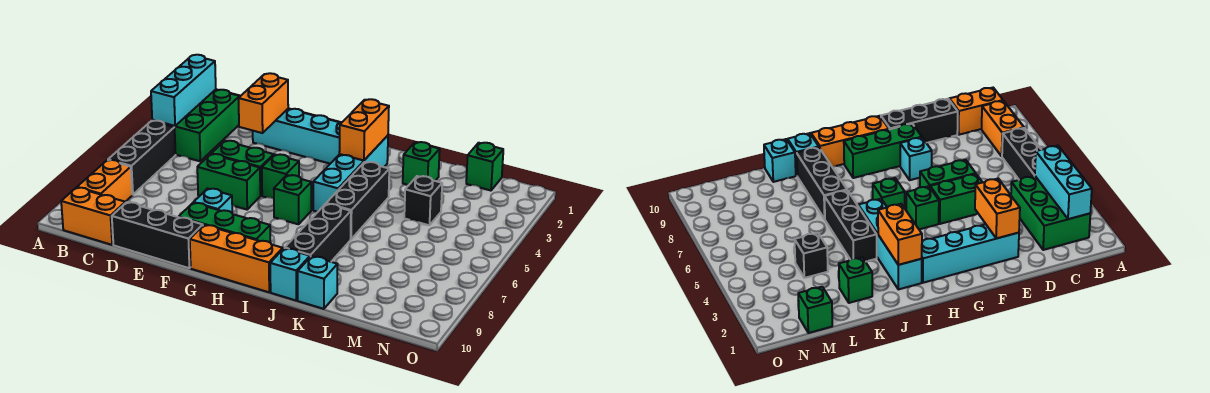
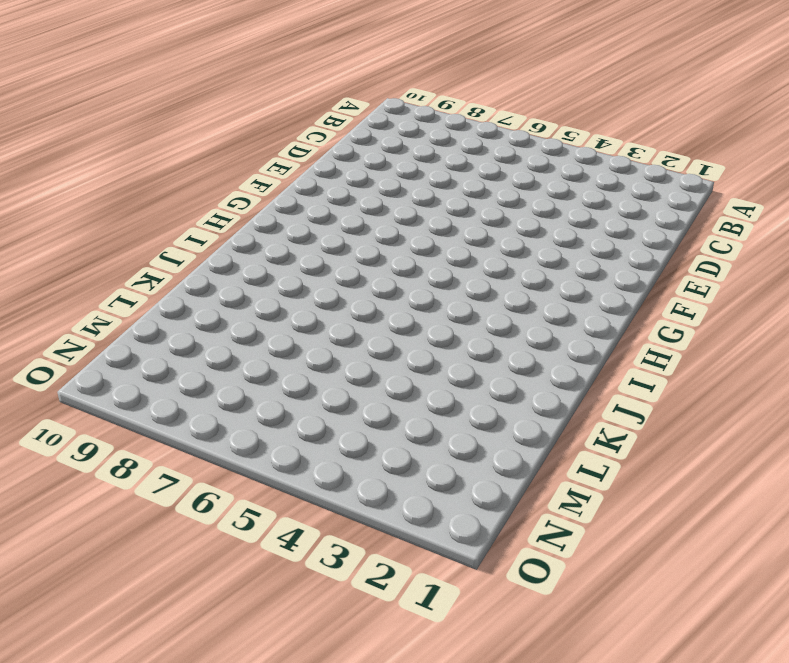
none -> green brick B2:C4 level 1
none -> black brick B5:B7 level 1
none -> orange brick B8:B9 level 1

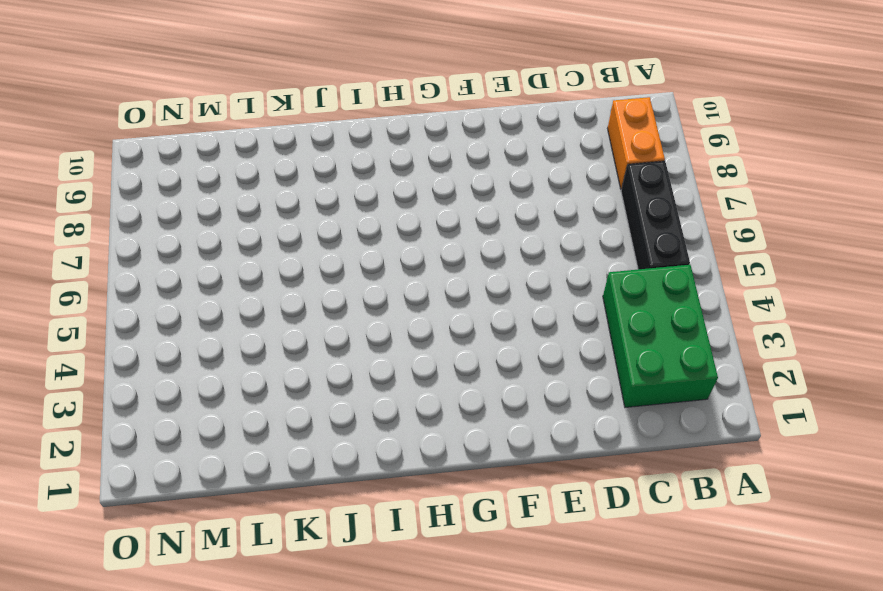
none -> orange brick B10:C10 level 1
none -> black brick D10:F10 level 1
none -> cyan brick E2:H2 level 1

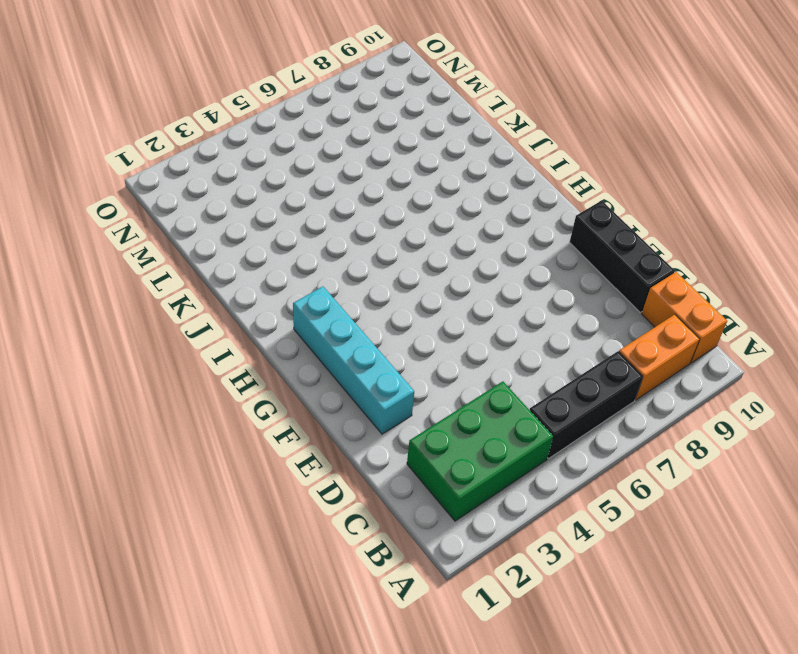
none -> green brick E5:F5 level 1
none -> green brick E6:F6 level 1
none -> cyan brick F8 level 1

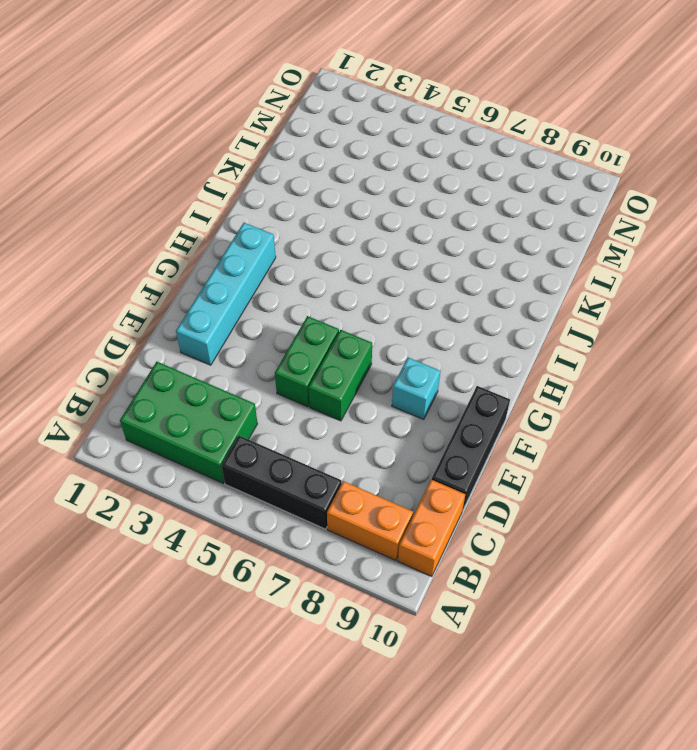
none -> green brick F9:H9 level 1
none -> green brick G5 level 1
none -> orange brick G10:I10 level 1

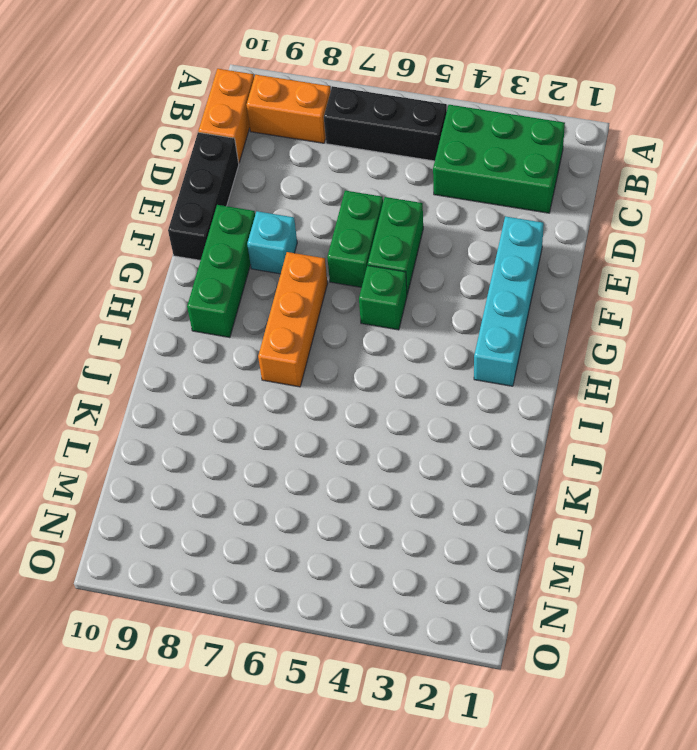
orange brick G7:I7 level 1 -> orange brick G10:I10 level 1
none -> green brick H6 level 1
none -> cyan brick I2:I5 level 1
none -> black brick J4:J6 level 1

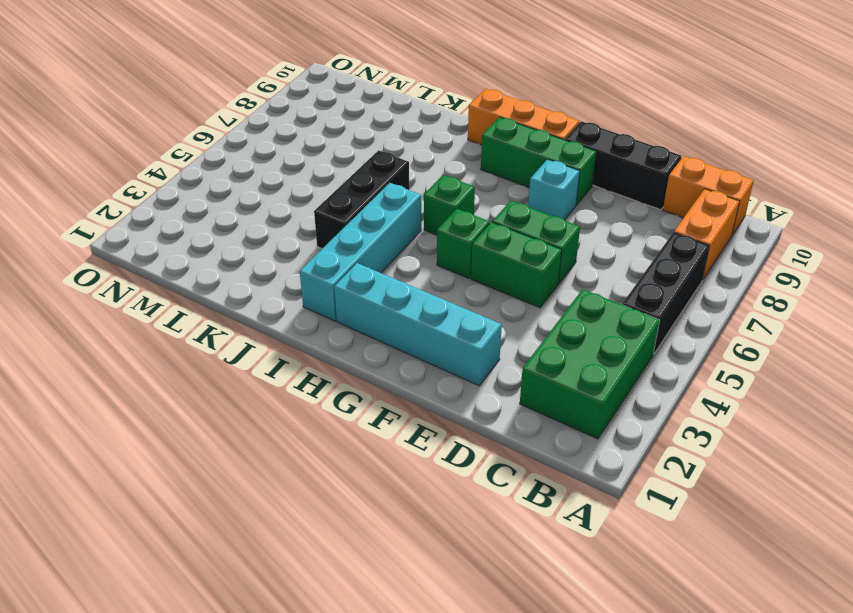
none -> black brick J7:J9 level 1
none -> cyan brick J10 level 1
none -> green brick K2 level 1

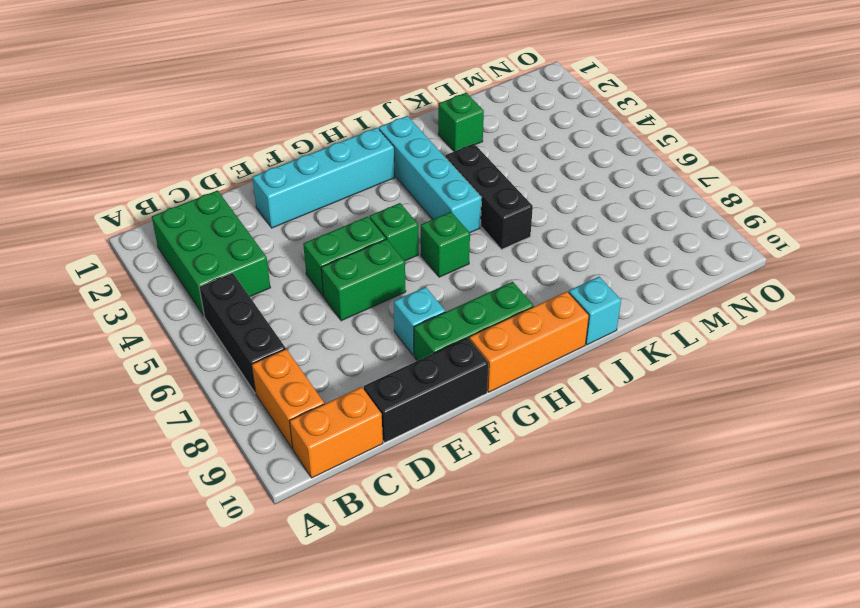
none -> black brick J7:J9 level 1
none -> cyan brick K10 level 1
none -> black brick L4 level 1

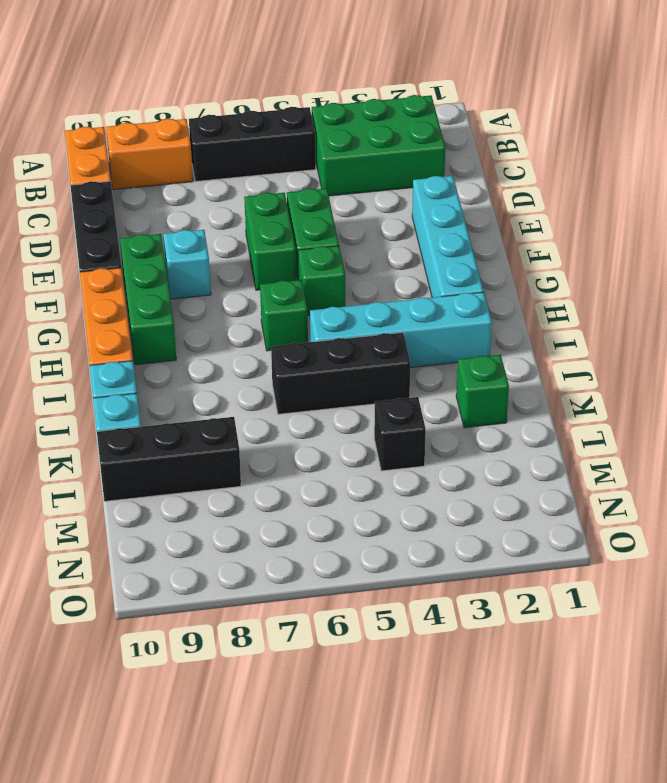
black brick L8:L10 level 1 -> black brick J7:J9 level 1
none -> green brick M1 level 1
none -> cyan brick B2:B4 level 2
none -> orange brick E2:E3 level 2

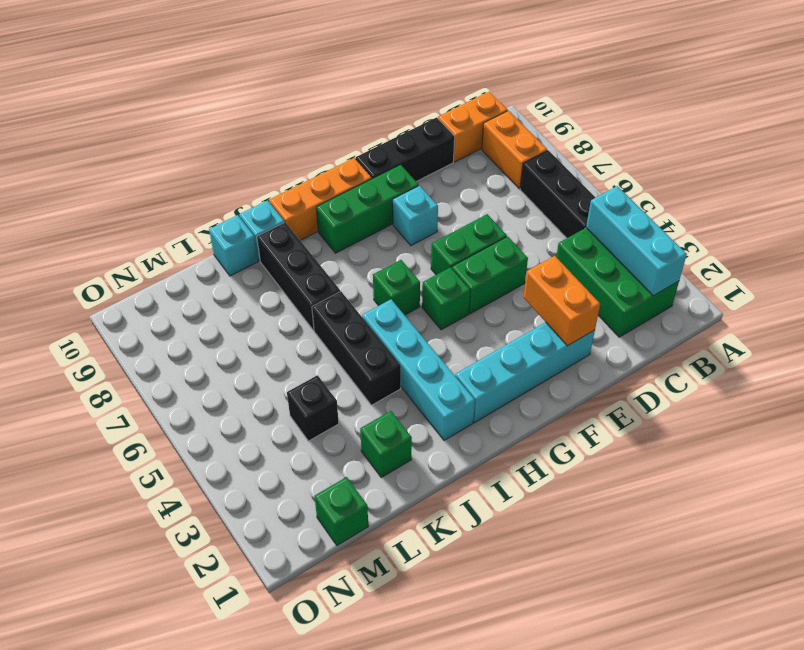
none -> orange brick I2:I3 level 2

